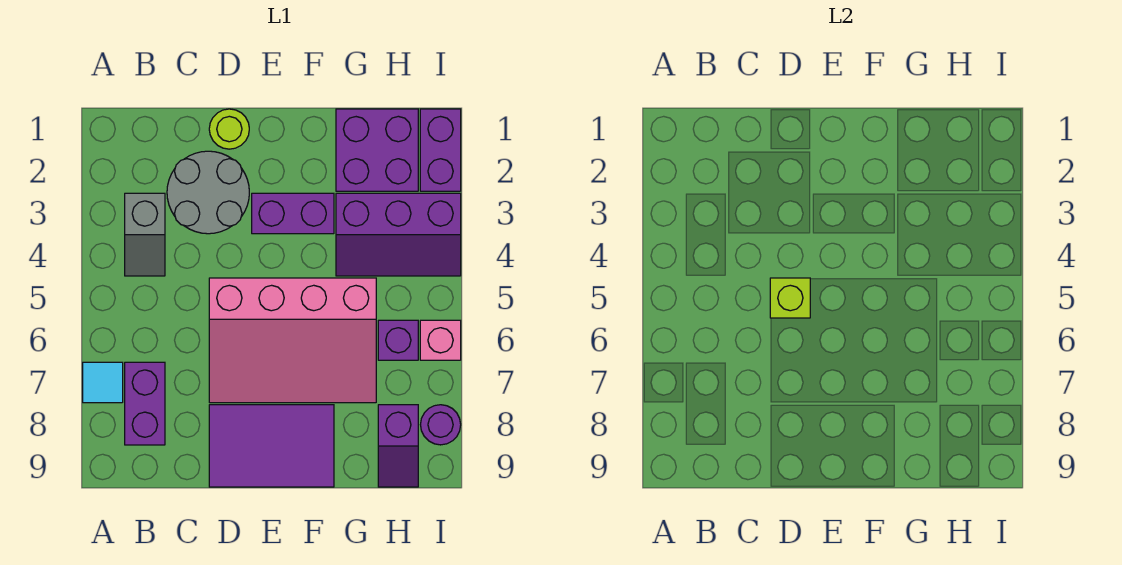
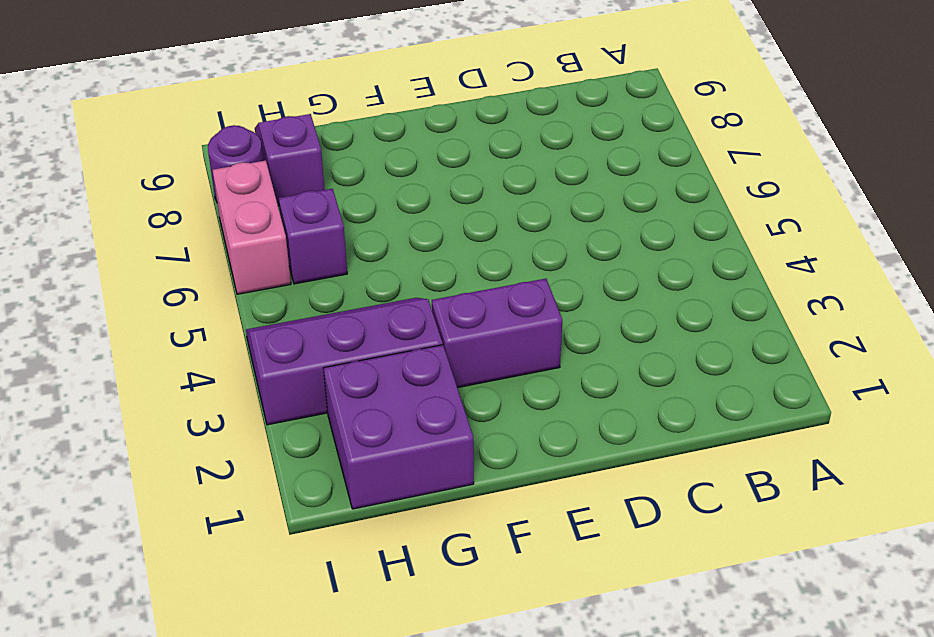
pink brick I6:I7 level 1 -> pink brick I6 level 1
none -> cyan tile A7 level 1
none -> grey slope B3:B4 level 1 top 3
none -> purple brick B7:B8 level 1

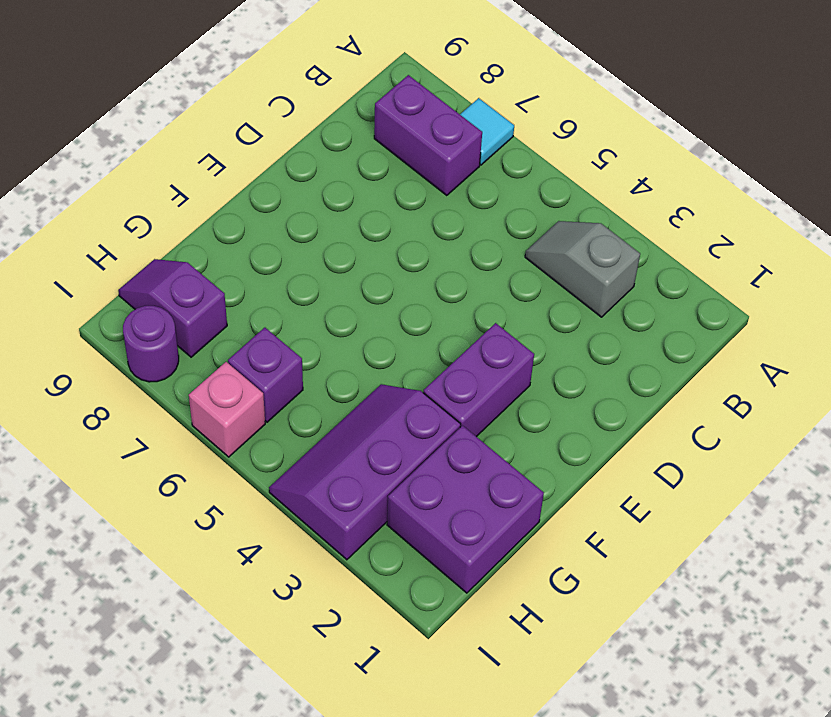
none -> grey round brick C2:D3 level 1
none -> lime round brick D1 level 1
none -> pink slope D5:G7 level 1 top 5

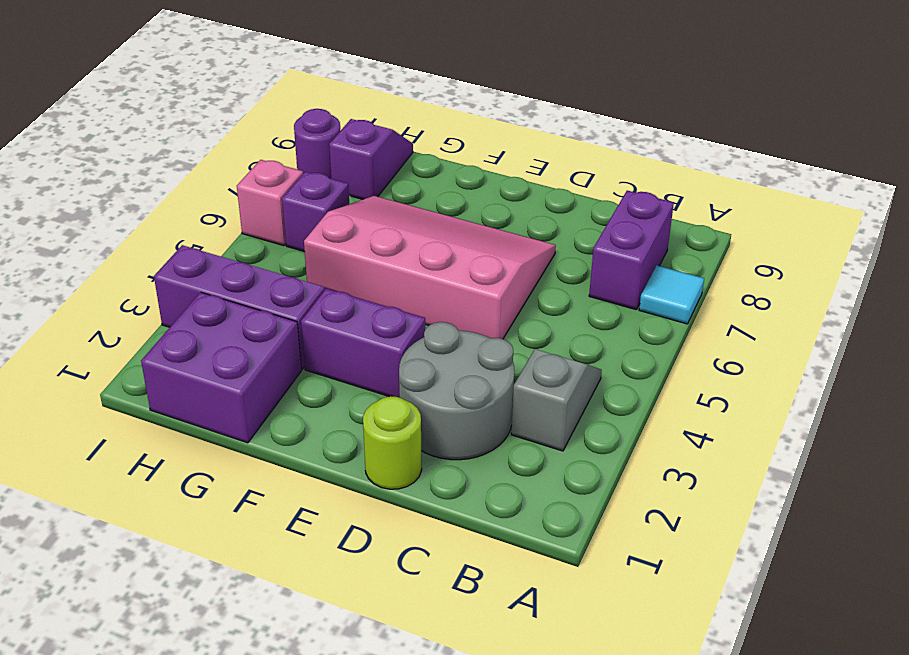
none -> purple tile D8:F9 level 1
none -> purple brick I1:I2 level 1
none -> lime brick D5 level 2

